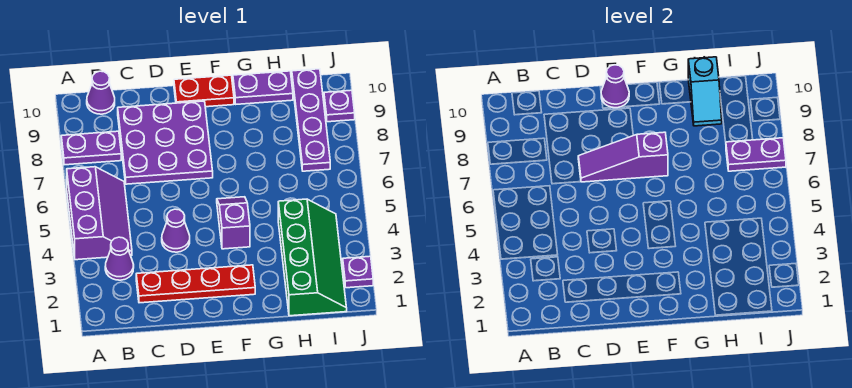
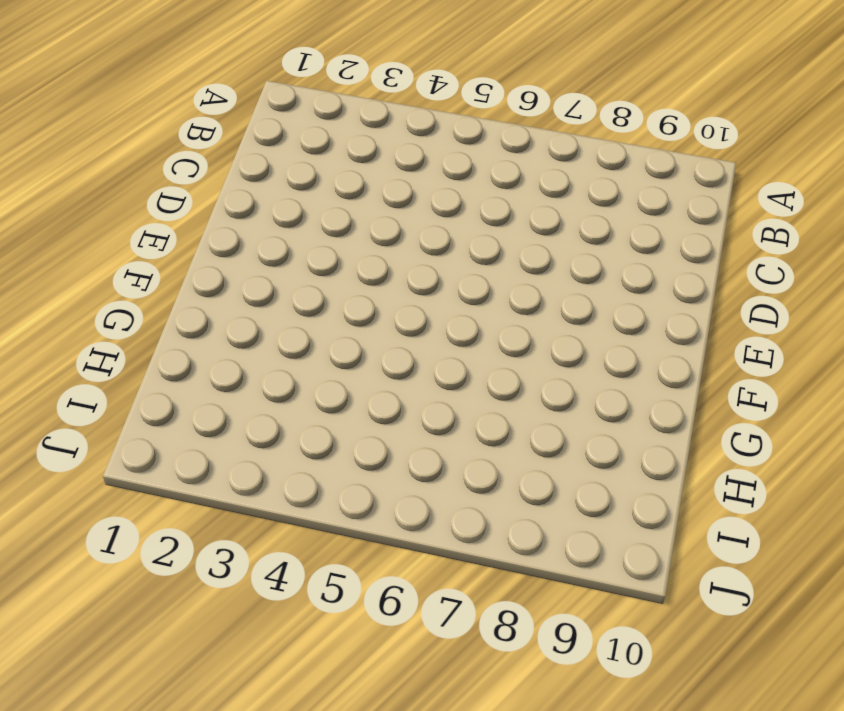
none -> purple slope A4:B6 level 1 top A
none -> purple plate A8:B8 level 1
none -> purple cone B3 level 1

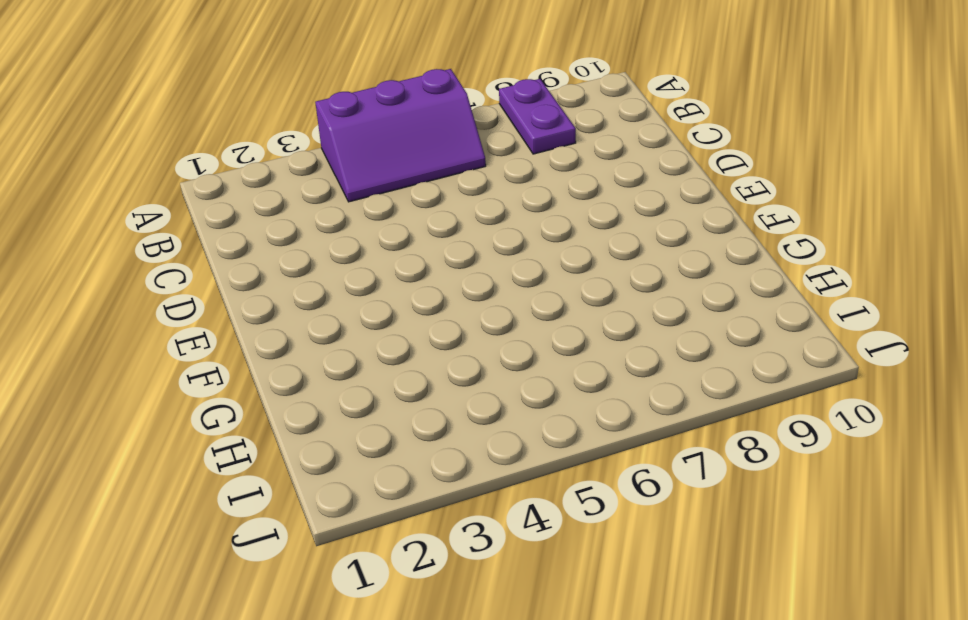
none -> purple cone B3 level 1
none -> purple cone B10 level 1
none -> red plate C2:F2 level 1

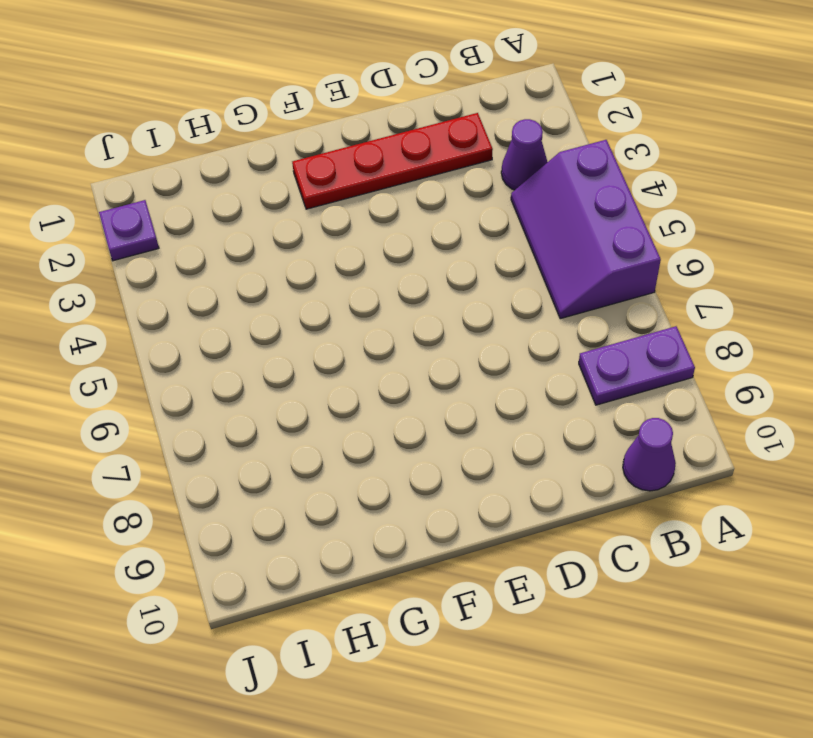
none -> purple plate C7:E9 level 1
none -> purple cone D4 level 1
none -> red plate E10:F10 level 1

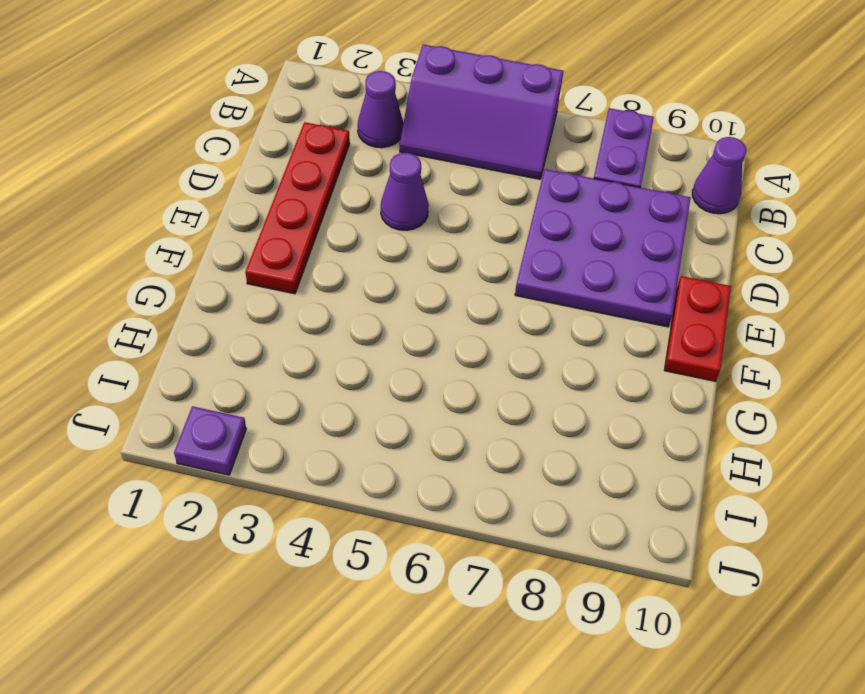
none -> purple slope F4:F5 level 1 top 4
none -> purple plate G10:H10 level 1
none -> green slope H1:I4 level 1 top H

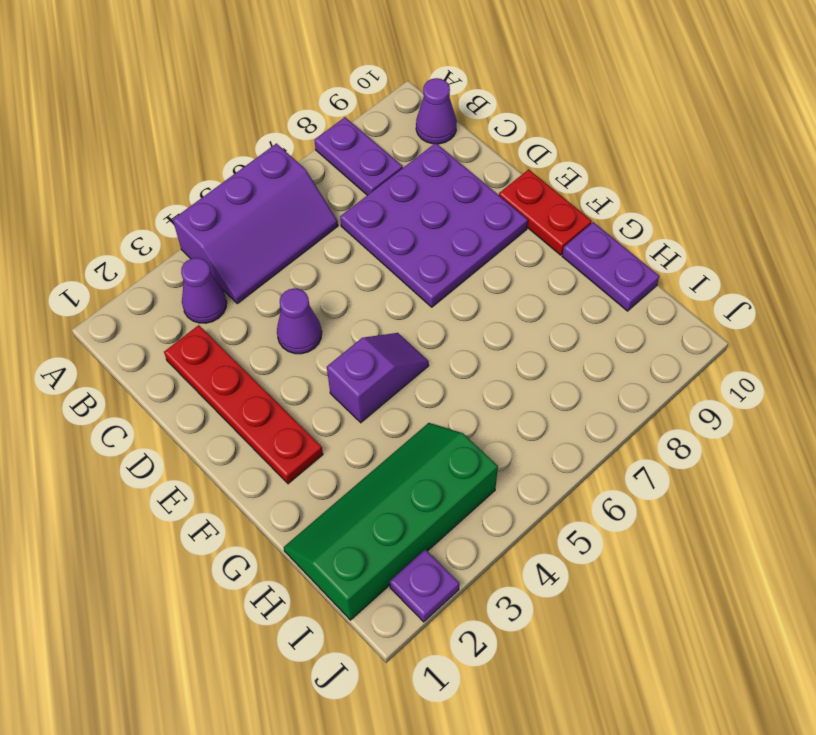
green slope H1:I4 level 1 top I -> green slope H1:I4 level 1 top H
none -> purple plate I7:I10 level 1
none -> purple plate J9 level 1
none -> purple slope D7:F7 level 2 top F

